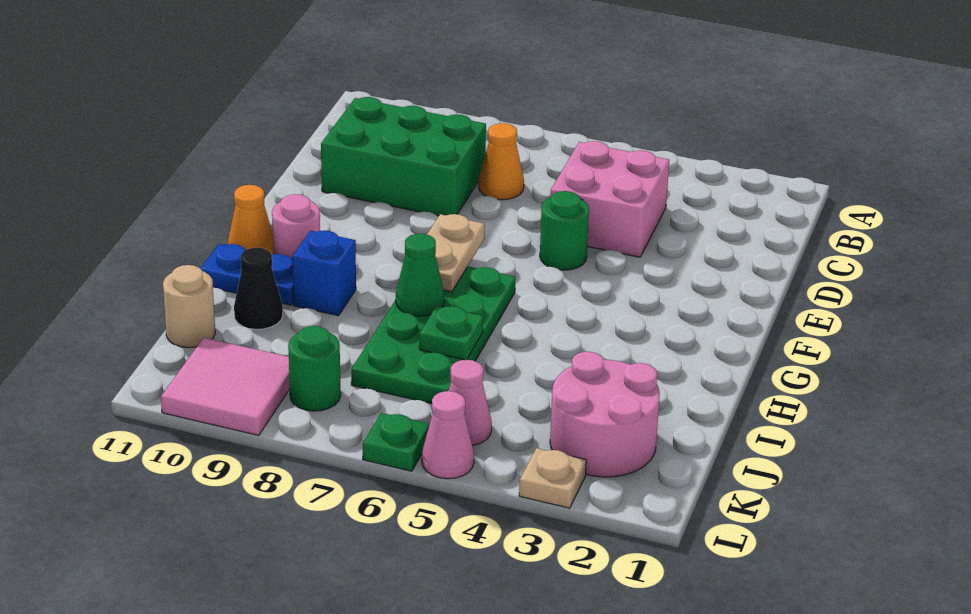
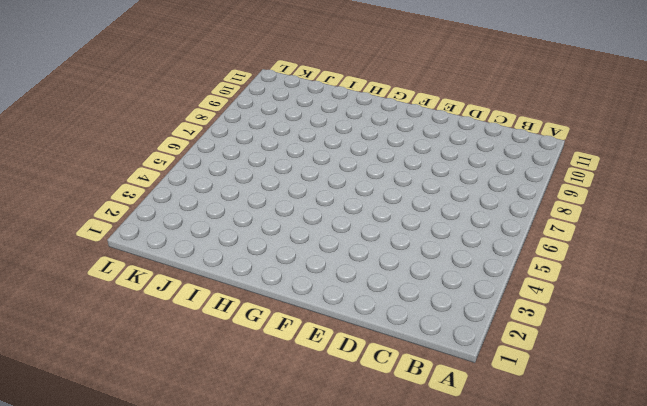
none -> pink brick C4:D5 level 1
none -> orange cone C7 level 1
none -> green brick C8:D10 level 1

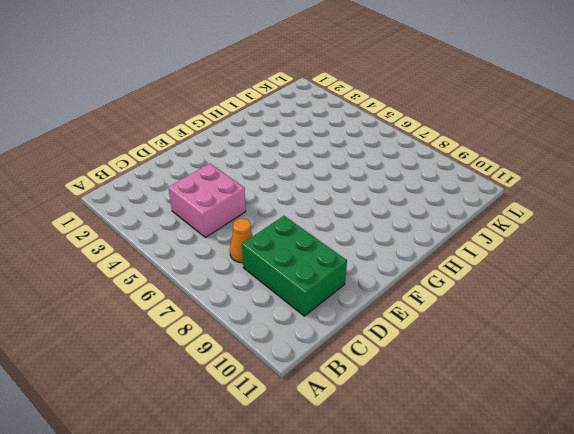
none -> green round brick E5 level 1
none -> green plate G6:J7 level 1
none -> pink round brick G10 level 1

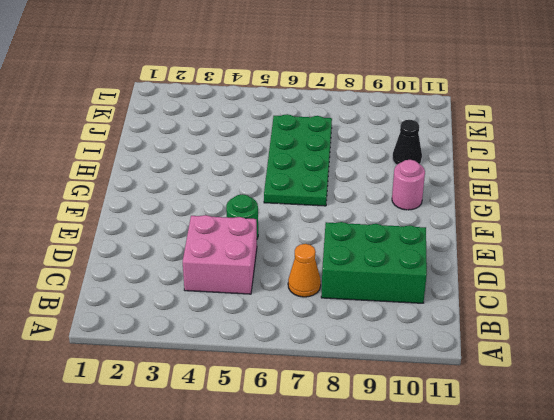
none -> orange cone G11 level 1
none -> blue brick H9 level 1
none -> blue plate H10:H11 level 1

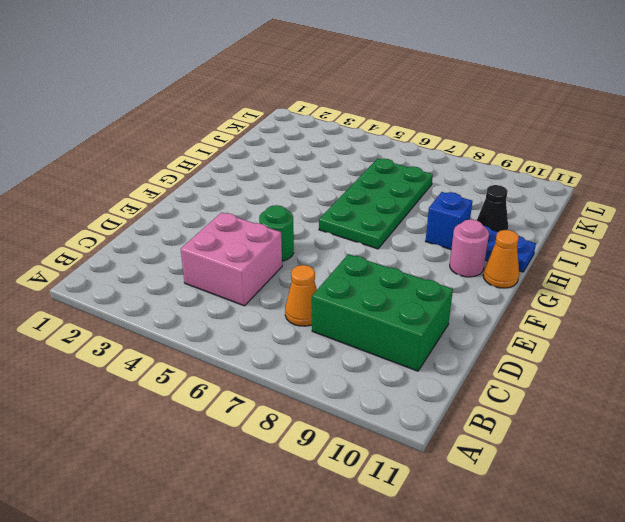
none -> pink round brick J2:K3 level 1
none -> tan round brick J11 level 1
none -> pink cone K5 level 1

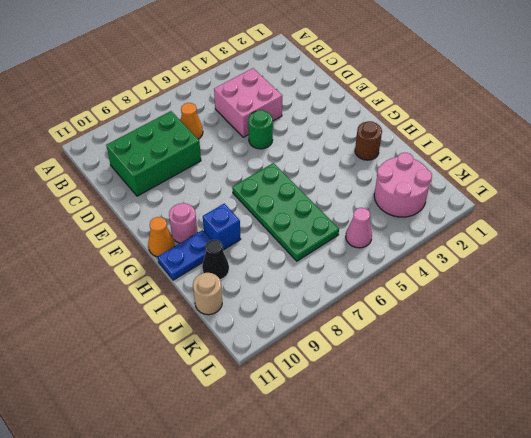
brown round brick H2 level 1 -> none
none -> green round brick K8 level 1
none -> pink tile K9:L10 level 1
none -> tan plate L3 level 1

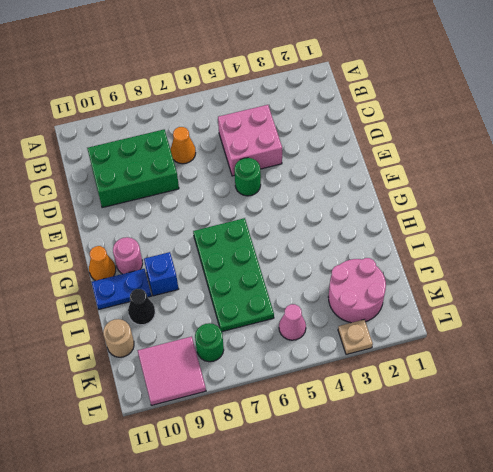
none -> pink cone L5 level 1
none -> green plate L6 level 1
none -> tan plate F7:G7 level 2

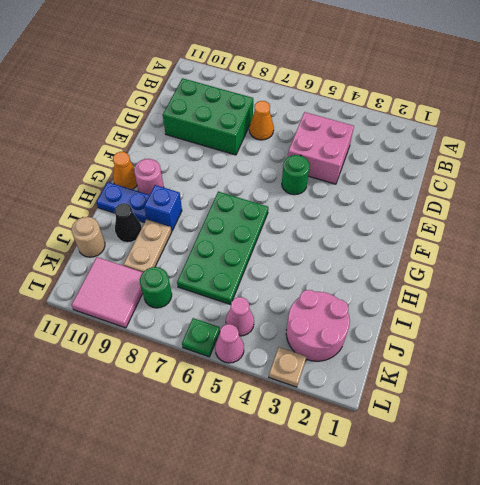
tan plate I9:J9 level 1 -> tan plate F7:G7 level 2
none -> green cone H7 level 2
none -> green plate I6 level 2

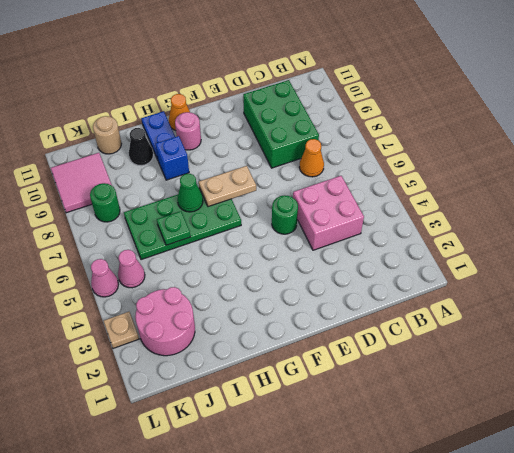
none -> green plate L6 level 1

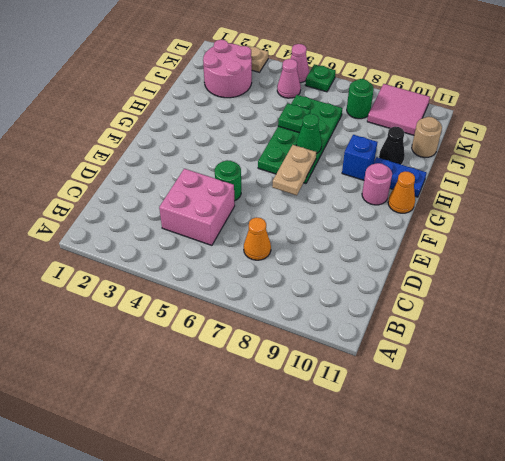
none -> green brick C8:D10 level 1

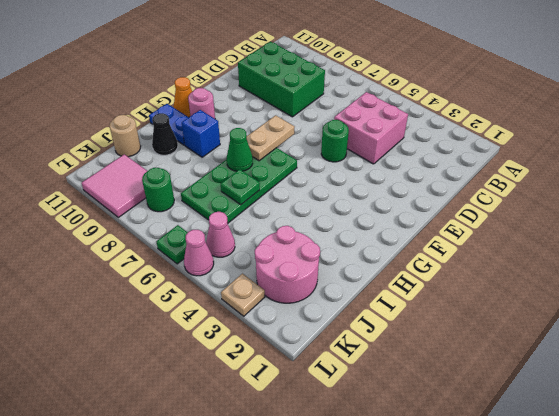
none -> orange cone C7 level 1

